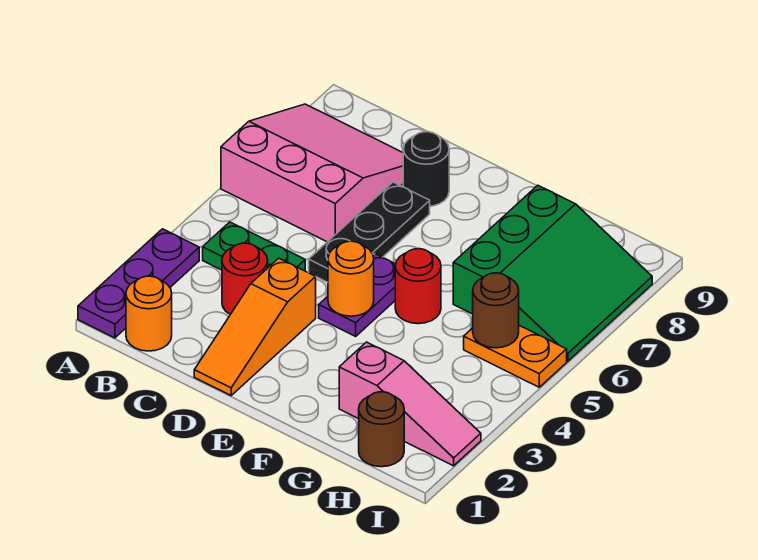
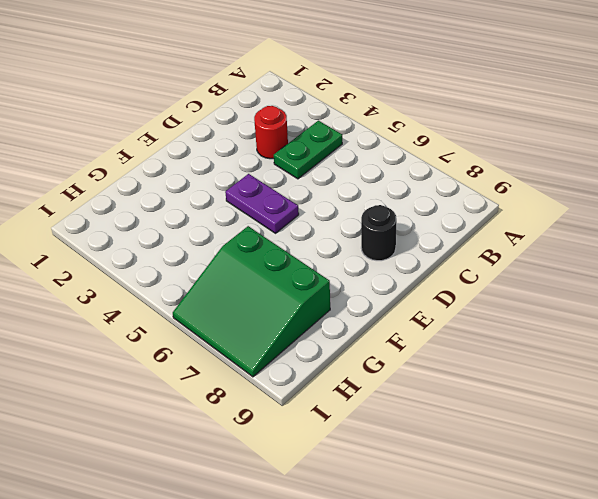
none -> purple plate A1:A3 level 1
none -> pink slope A6:C8 level 1 top 6
none -> orange round brick B1 level 1

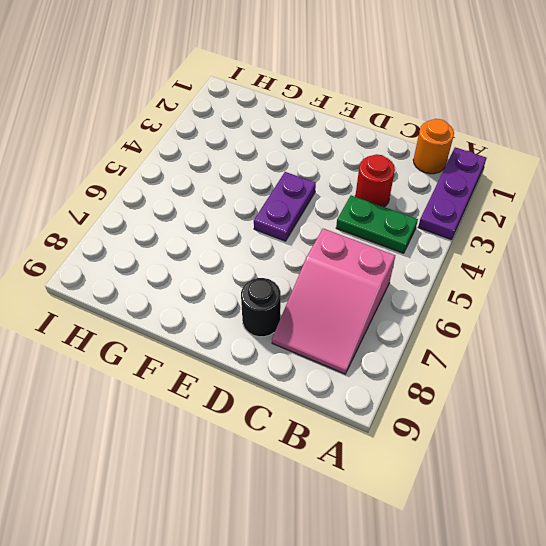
pink slope B6:C8 level 1 top 6 -> pink slope A6:C8 level 1 top 6
none -> orange slope D1:D3 level 1 top 3
none -> black plate D5:D7 level 1
none -> red round brick F5 level 1

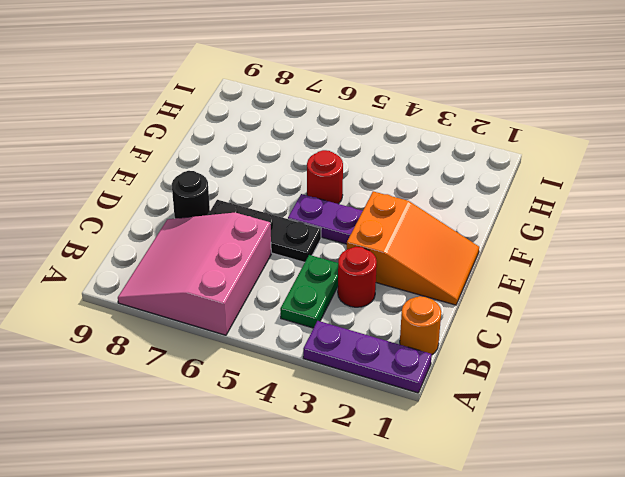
orange slope D1:E3 level 1 top 3 -> orange slope D1:D3 level 1 top 3
none -> pink slope G2:I2 level 1 top G
none -> green slope G6:I8 level 1 top G
none -> brown round brick H1 level 1

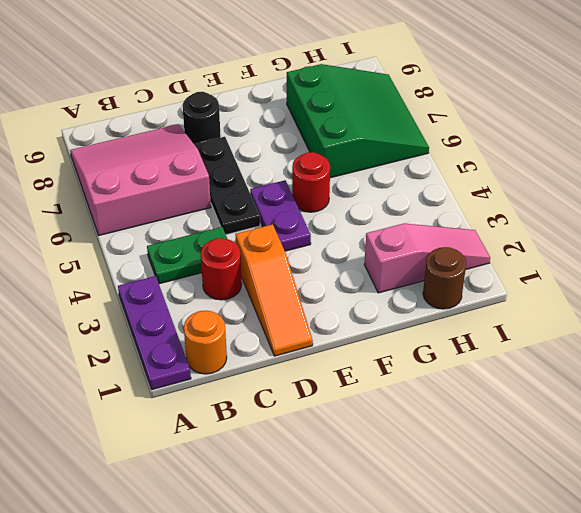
none -> orange plate H5:I5 level 1
none -> orange round brick E4 level 2
none -> brown round brick H5 level 2

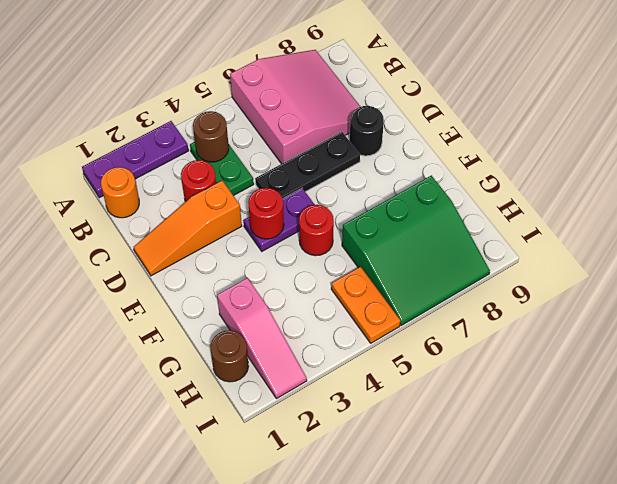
brown round brick B4 level 2 -> brown round brick H5 level 2
red round brick E4 level 2 -> orange round brick E4 level 2

